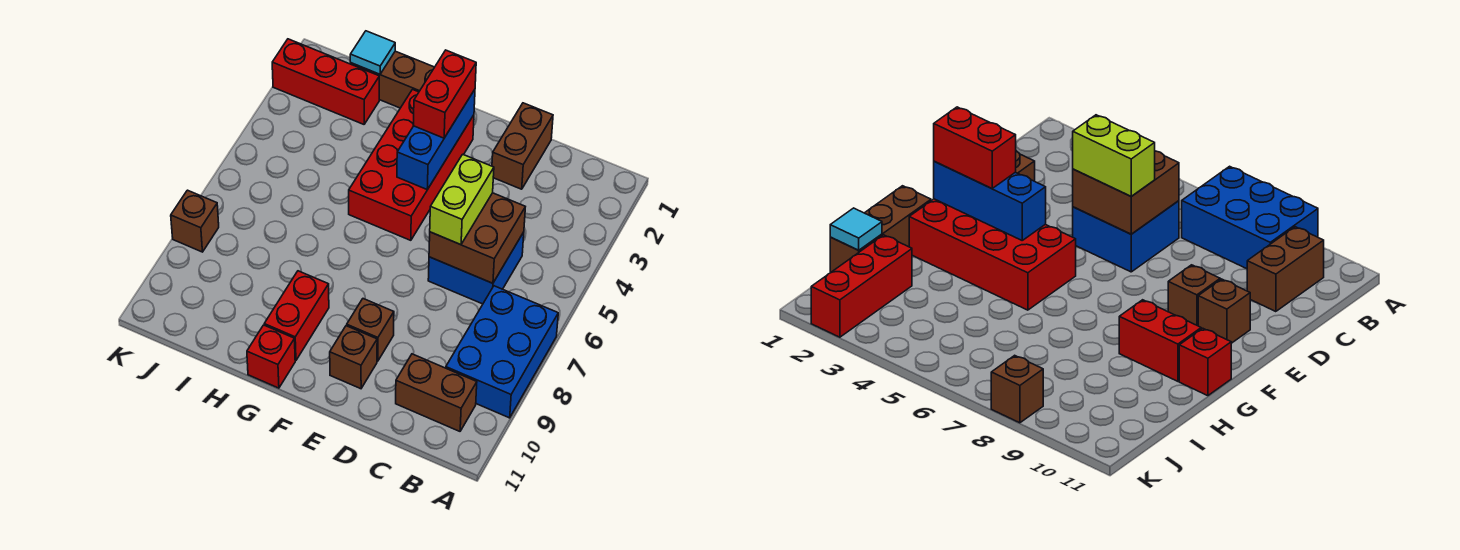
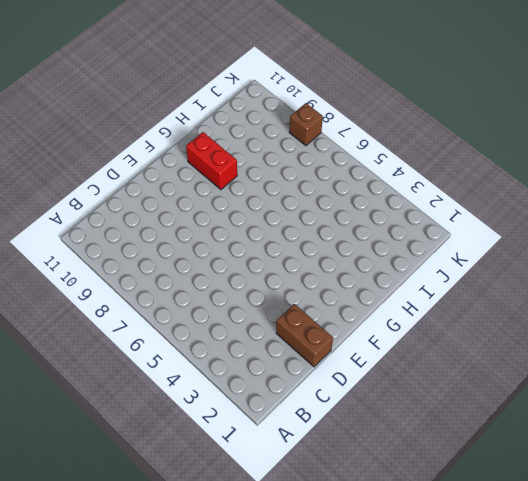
none -> blue brick A7:B9 level 1
none -> brown brick B10:C10 level 1
none -> blue brick C5:D6 level 1

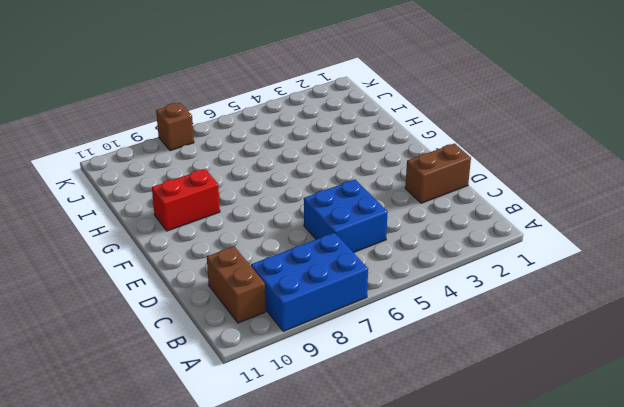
none -> brown brick E9 level 1
none -> brown brick E10 level 1
none -> red brick F2:G5 level 1

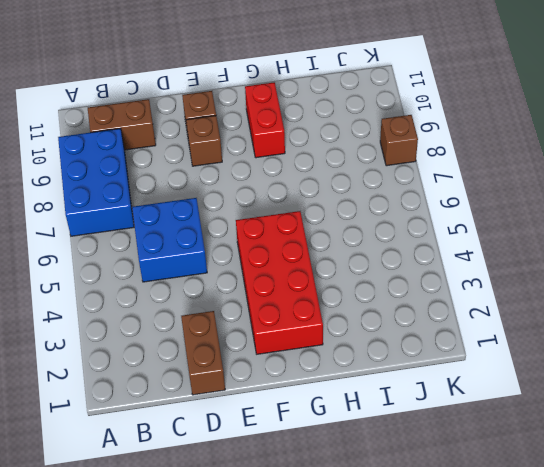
none -> brown brick G1:I1 level 1
none -> red brick G11 level 1
none -> red brick I2:K2 level 1

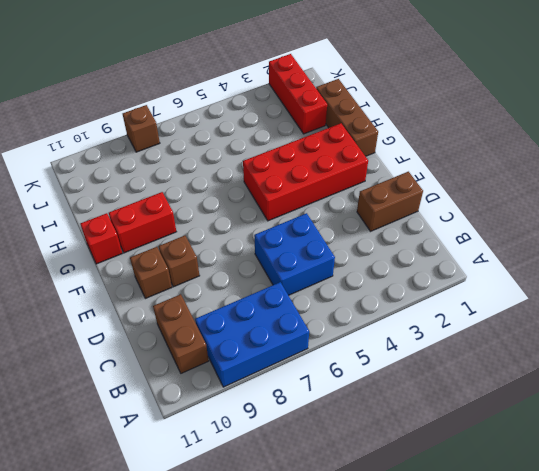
none -> brown brick C5:D6 level 2
none -> blue brick F2:F4 level 2
none -> cyan tile I1 level 2

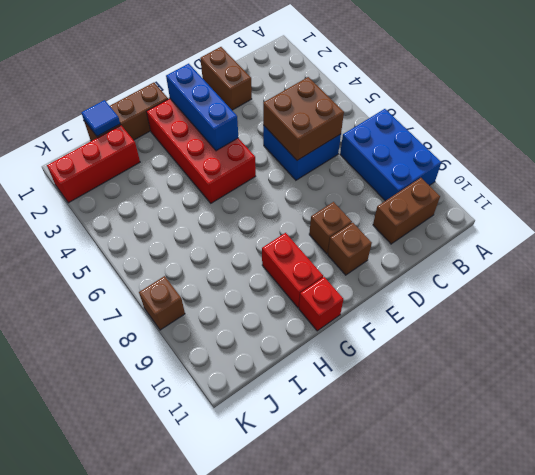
blue tile I1 level 2 -> cyan tile I1 level 2
none -> lime brick D5:D6 level 3
none -> red brick F2:F3 level 3

